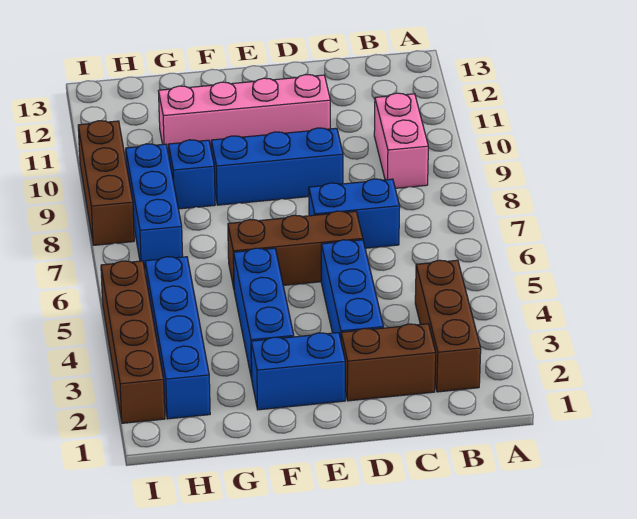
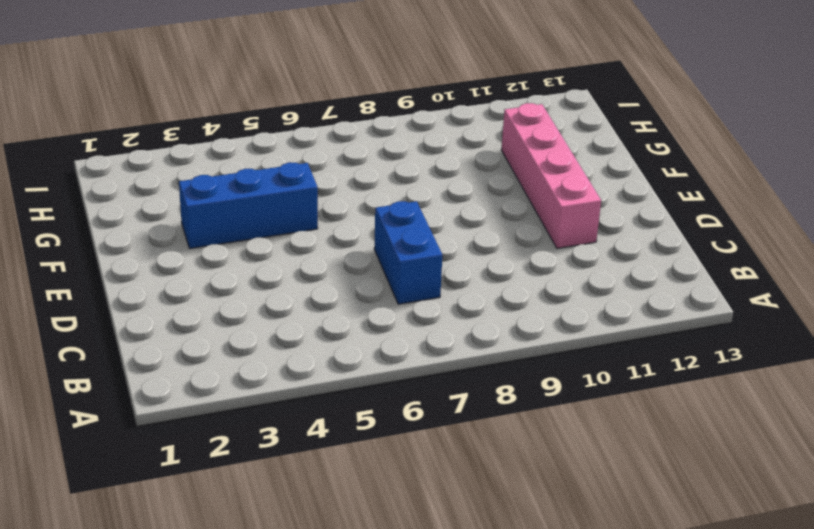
none -> brown brick B2:B4 level 1
none -> pink brick B9:B10 level 1
none -> brown brick C2:D2 level 1

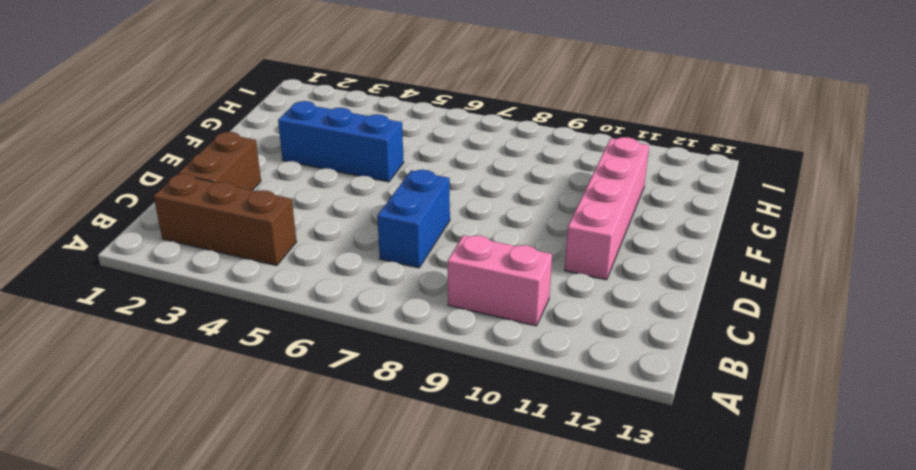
none -> blue brick D3:D5 level 1
none -> brown brick D6:F6 level 1
none -> blue brick D9:F9 level 1

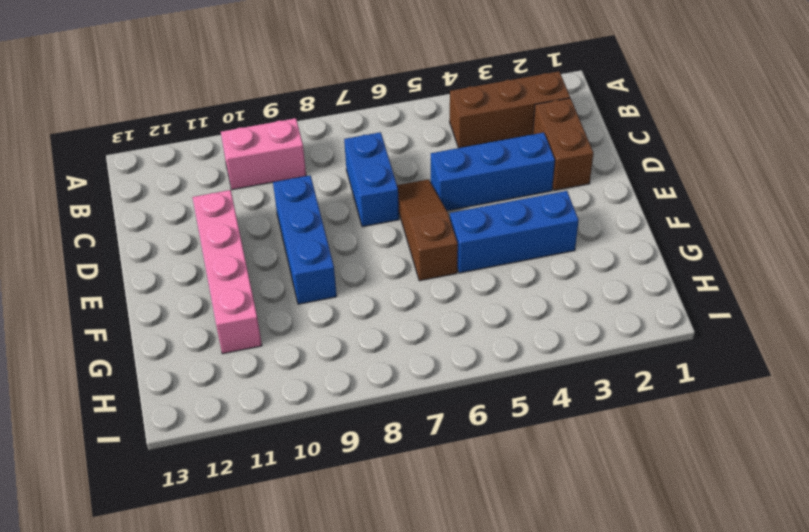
brown slope D6:F6 level 1 top F -> brown brick D6:F6 level 1
none -> blue brick E2:F2 level 1
none -> blue brick G9 level 1
none -> blue brick H2:H5 level 1

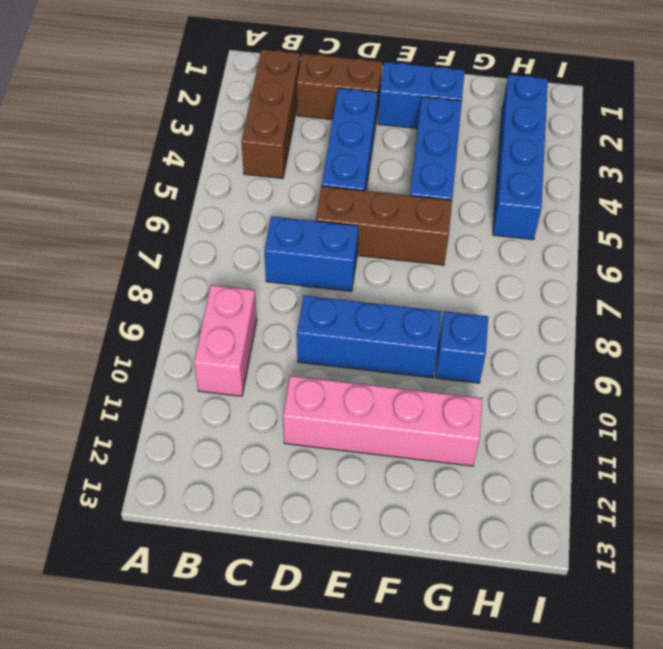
none -> blue brick H7:H9 level 1
none -> brown brick I2:I5 level 1
none -> brown brick I8:I10 level 1

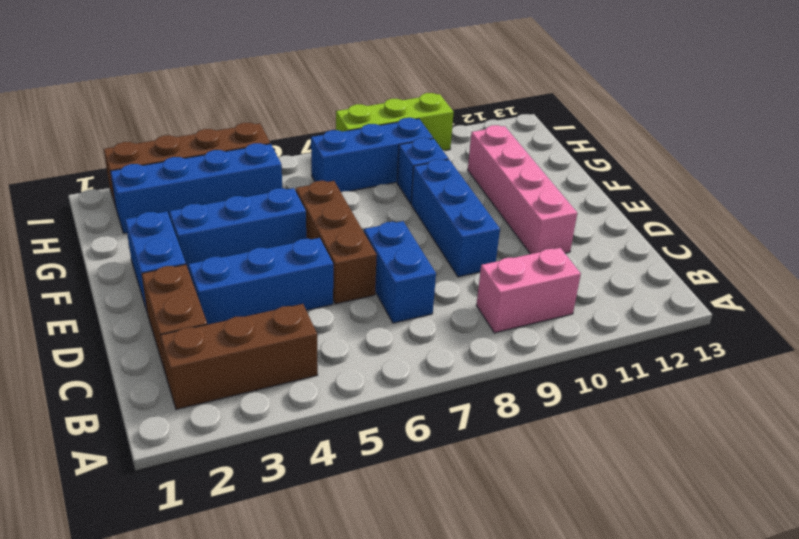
lime brick I8:I10 level 1 -> brown brick I8:I10 level 1

